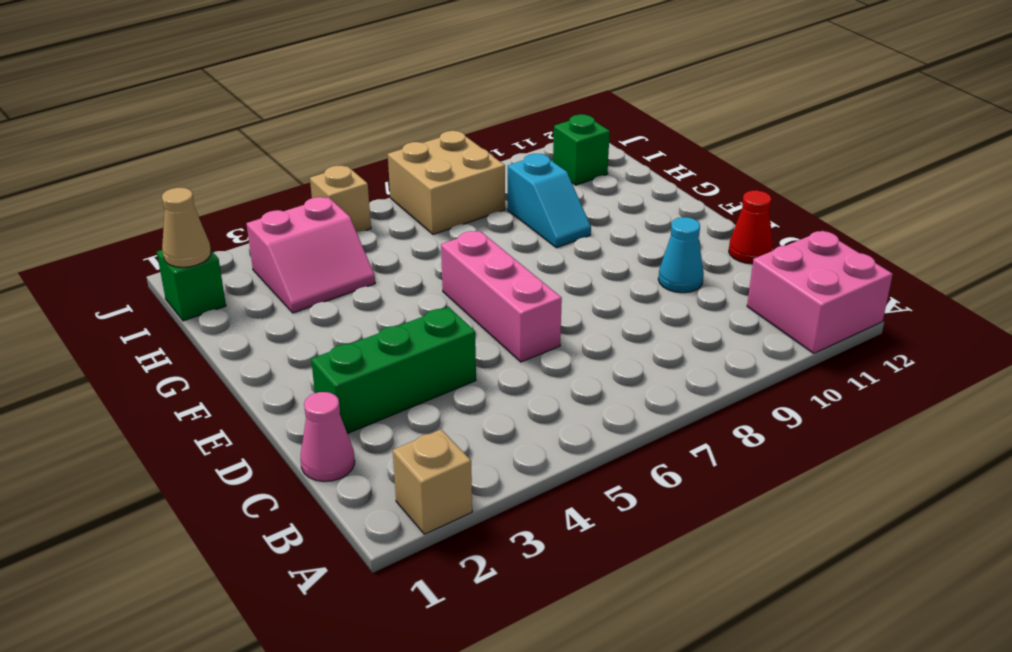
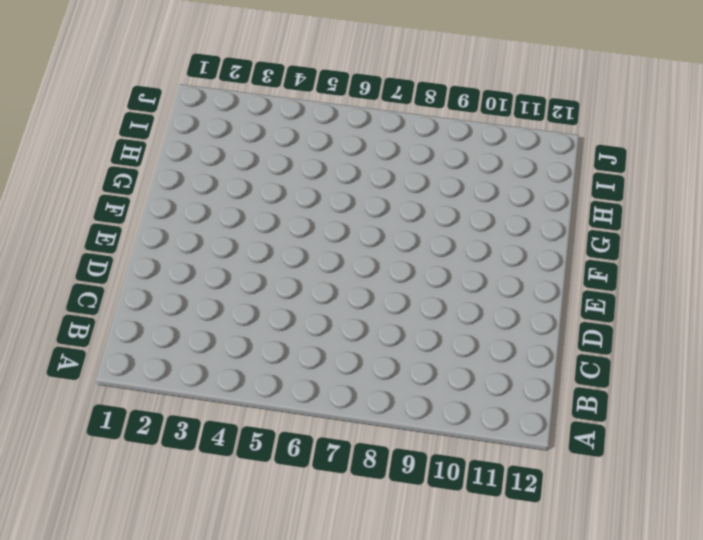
none -> tan brick A2 level 1
none -> pink brick A11:B12 level 1
none -> pink cone C1 level 1

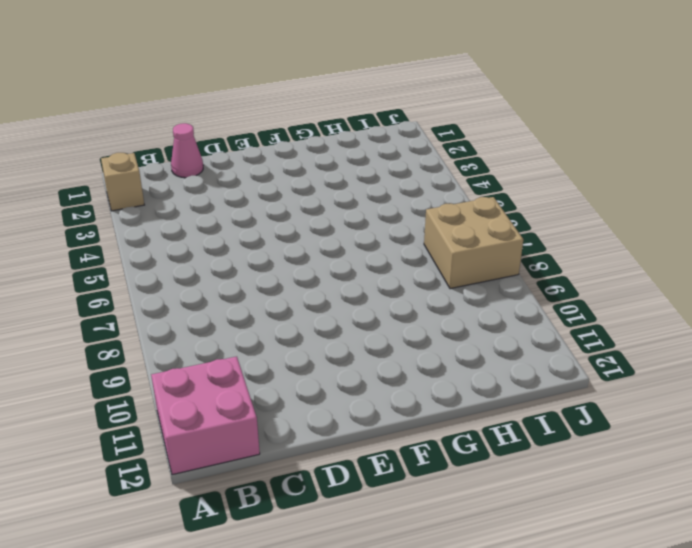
none -> green brick D2:D4 level 1
none -> pink brick D6:F6 level 1
none -> cyan cone D10 level 1

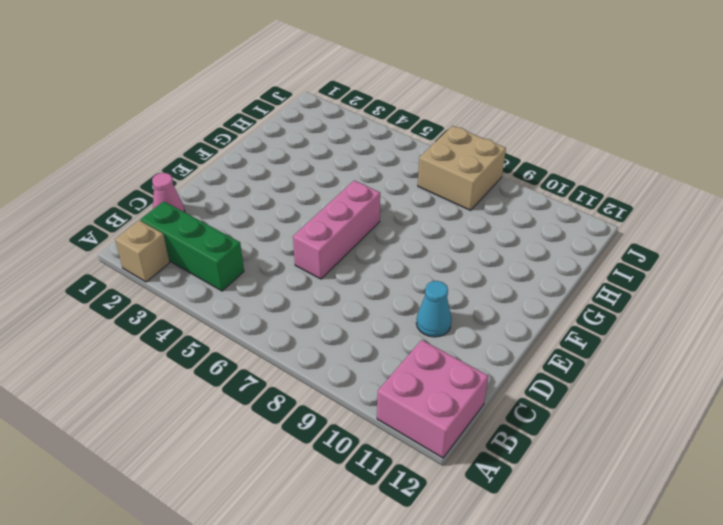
green brick B2:B4 level 1 -> green brick D2:D4 level 1
none -> red cone D12 level 1
none -> cyan slope G9:H9 level 1 top H
none -> pink slope H3:I4 level 1 top I

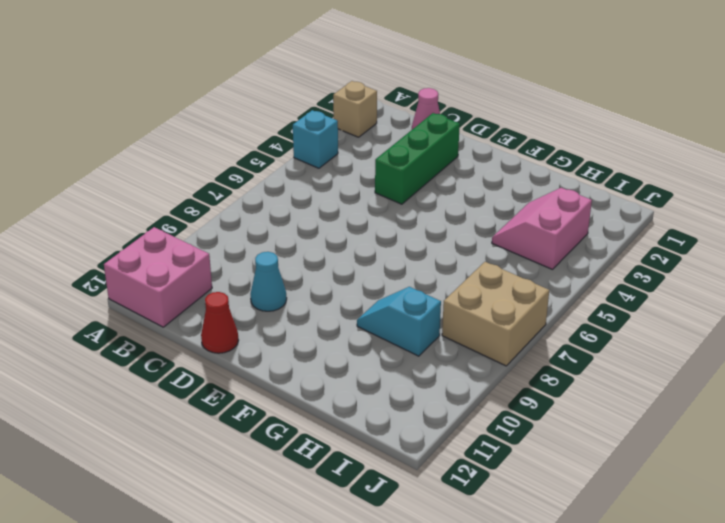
cyan brick A4 level 1 -> none
none -> pink brick D6:F6 level 1
none -> green brick I1 level 1
none -> green brick I11 level 1

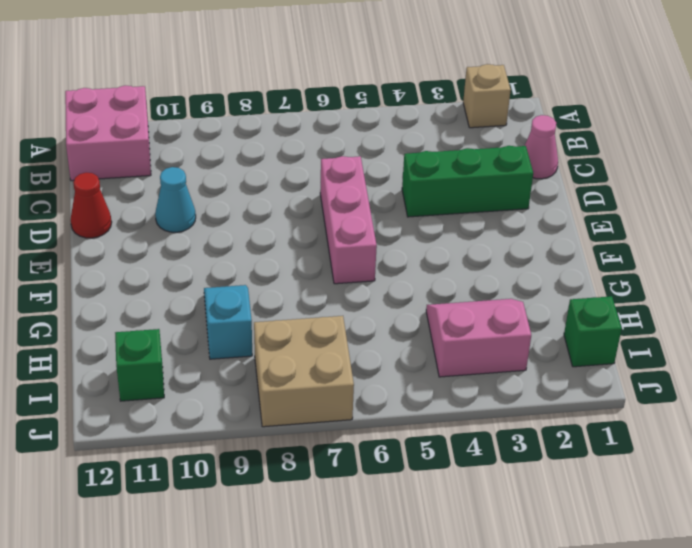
none -> tan brick J5 level 1
none -> tan cone I1 level 2

